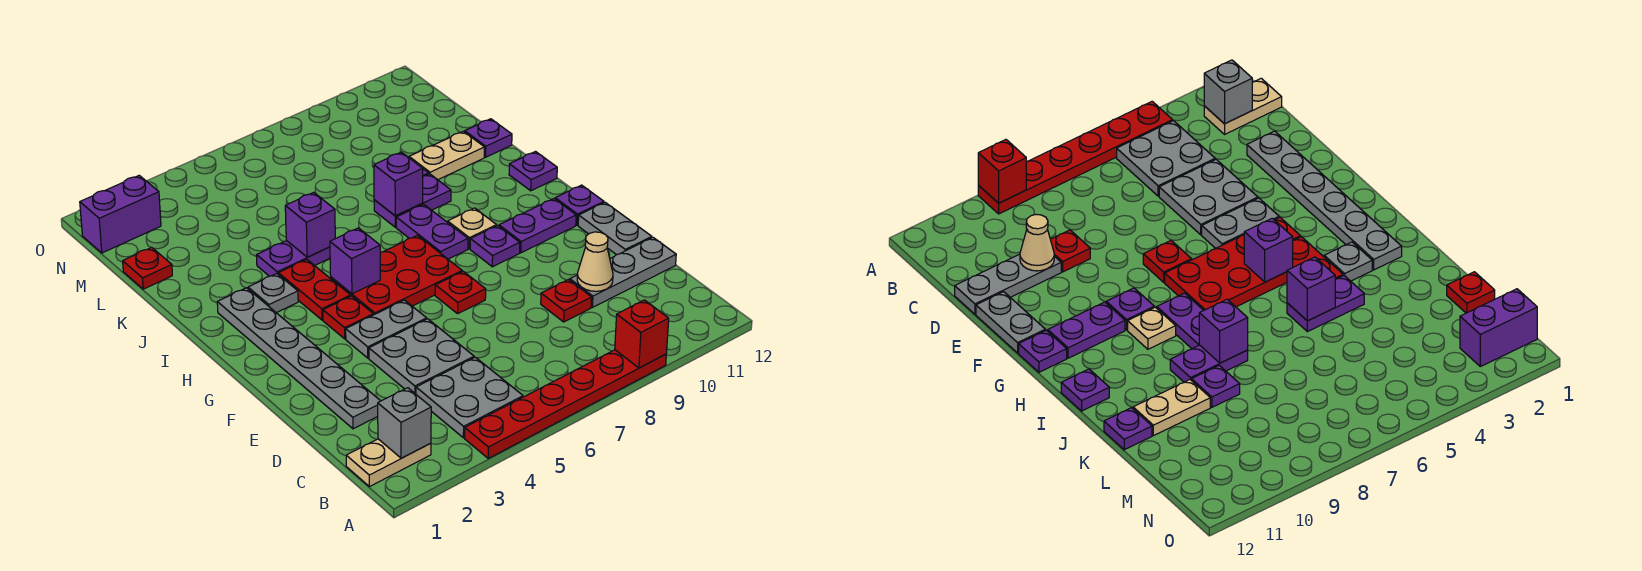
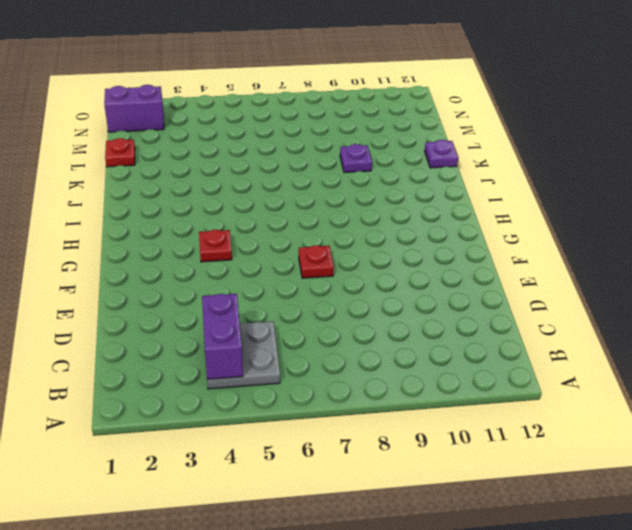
purple brick B4:C4 level 2 -> none
none -> red plate A4:A9 level 1
none -> tan plate B1:B2 level 1
none -> grey plate D2:I2 level 1
none -> grey plate D4:E5 level 1

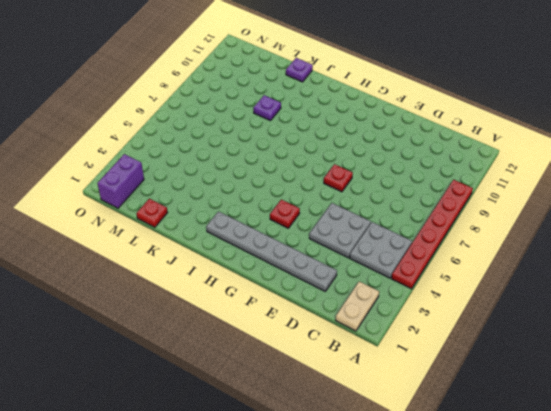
none -> red plate D9 level 1
none -> grey plate D10:D12 level 1
none -> grey plate E12:F12 level 1
none -> grey plate F4:F5 level 1

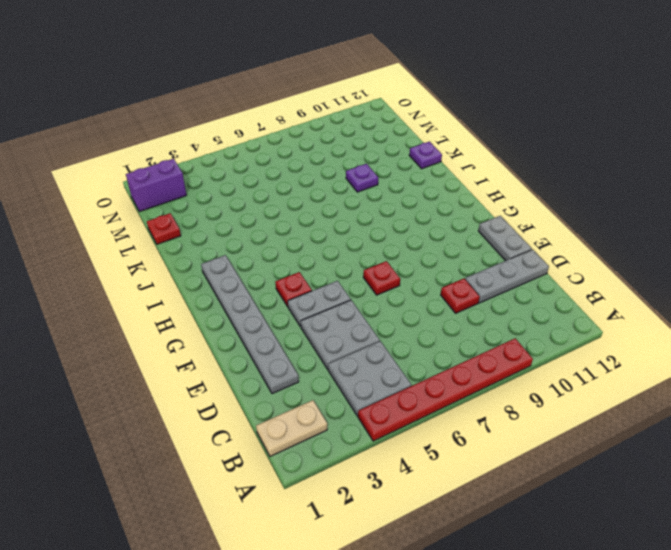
none -> red plate G5:H7 level 1
none -> purple plate G9 level 1
none -> purple plate G10:G11 level 1
none -> purple plate G12 level 1

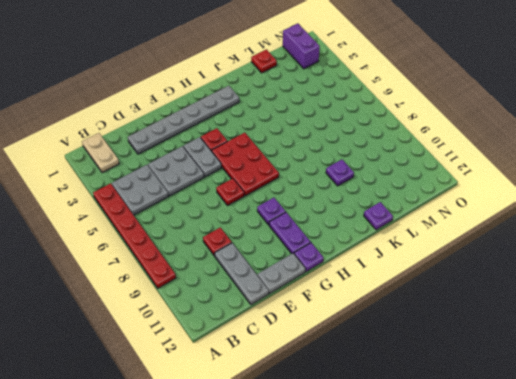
none -> red plate H4:I4 level 1
none -> purple plate H8:I8 level 1
none -> tan plate H9 level 1
none -> grey plate I3 level 1

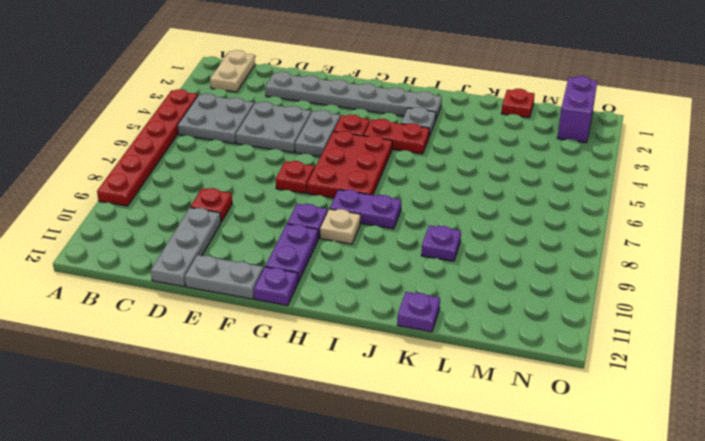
none -> purple plate I12 level 1
none -> purple plate J4:J5 level 1
none -> purple plate J8:J9 level 1
none -> tan plate K10:K11 level 1

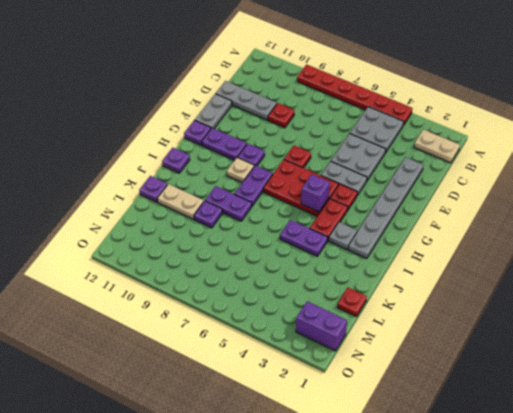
none -> red brick A9 level 2
none -> grey brick B2 level 2
none -> tan cone D10 level 2
none -> purple brick J5 level 2

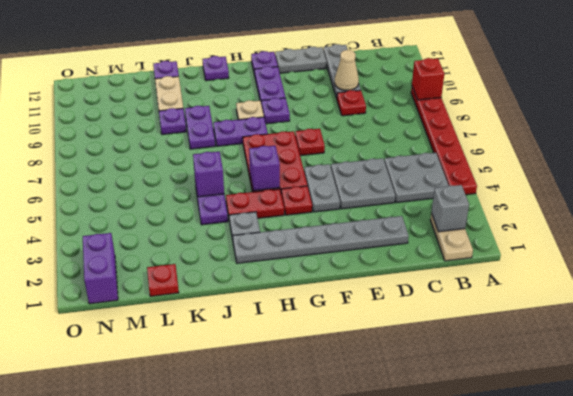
none -> purple brick J8 level 2

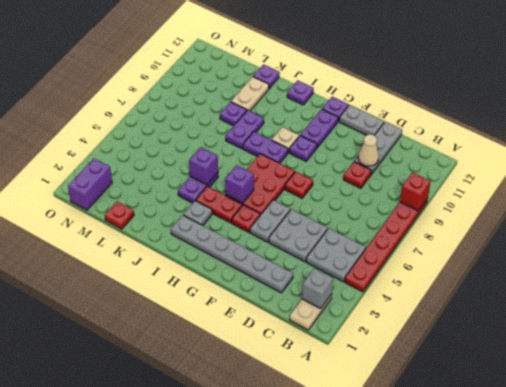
none -> purple brick J8 level 2

